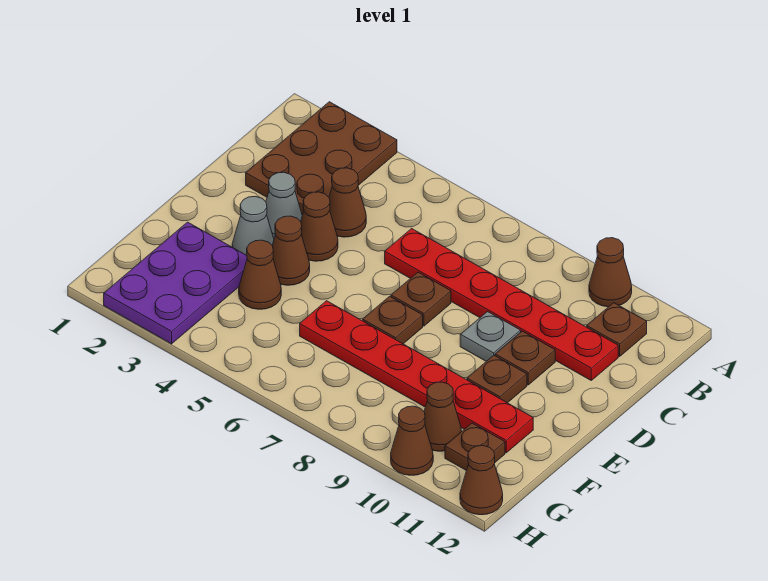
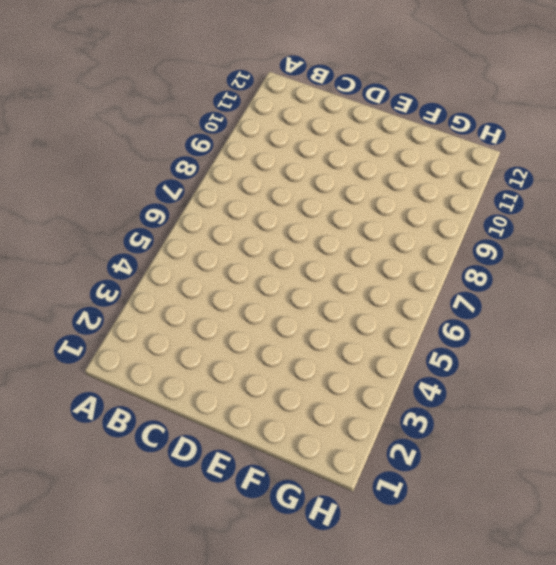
none -> brown plate A2:C3 level 1
none -> brown cone A10 level 1
none -> brown plate B11 level 1

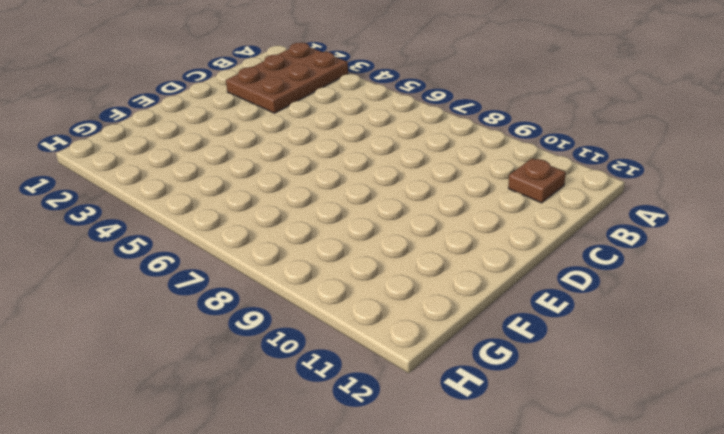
none -> brown cone A10 level 1
none -> brown cone C4 level 1
none -> red plate C6:C11 level 1

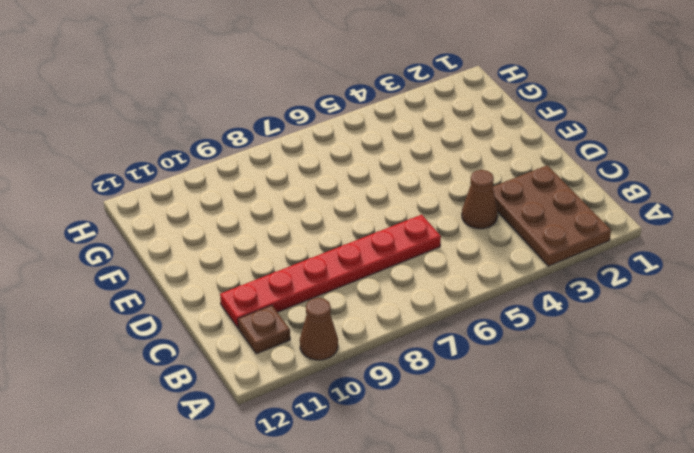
none -> grey cone D3 level 1
none -> brown cone D4 level 1
none -> brown plate D7 level 1

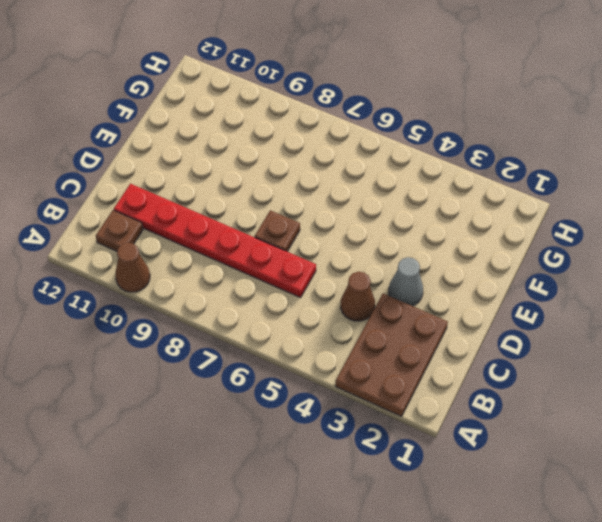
none -> brown cone D4 level 1
none -> grey plate D9 level 1
none -> brown plate D10 level 1

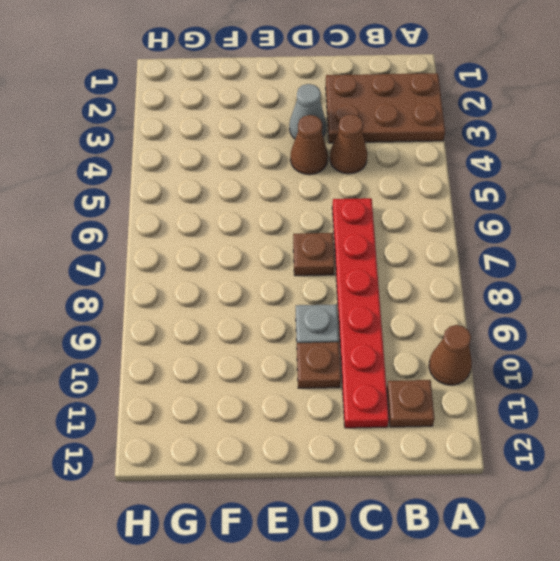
none -> grey cone E3 level 1
none -> brown cone E4 level 1
none -> brown plate E7 level 1

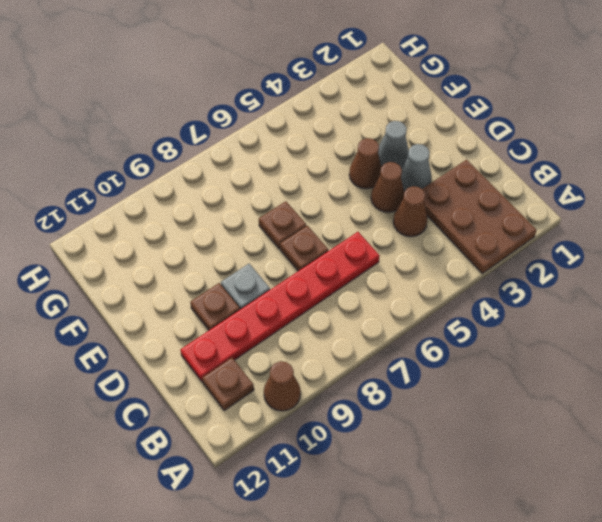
none -> brown plate E10 level 1
none -> purple plate F2:H3 level 1
none -> brown cone F4 level 1

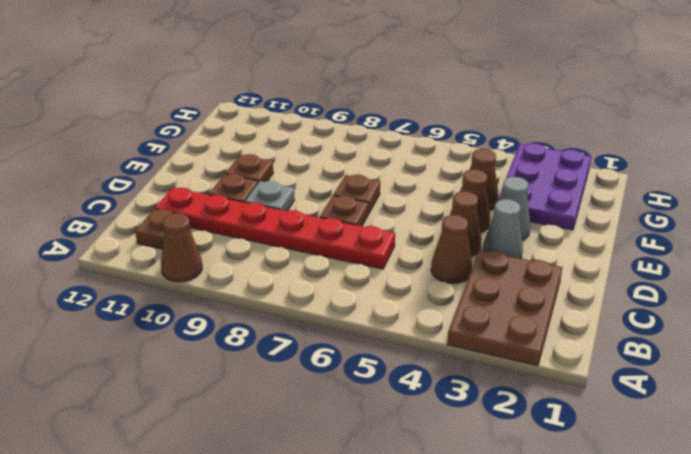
none -> red plate F6:F11 level 1
none -> brown cone G10 level 1
none -> brown plate G11 level 1

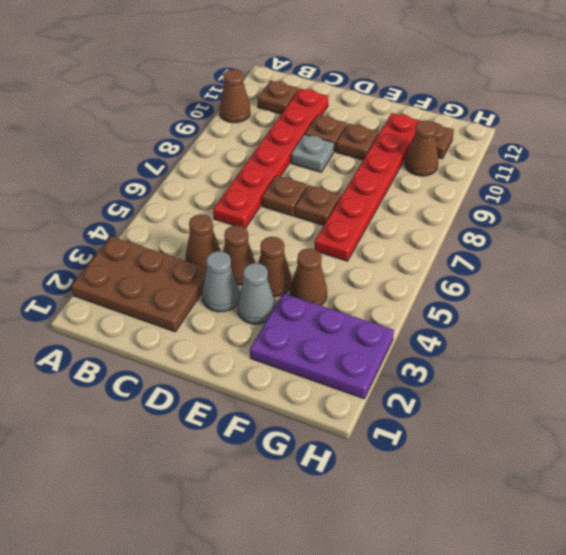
none -> brown cone H10 level 1
none -> brown cone H12 level 1

